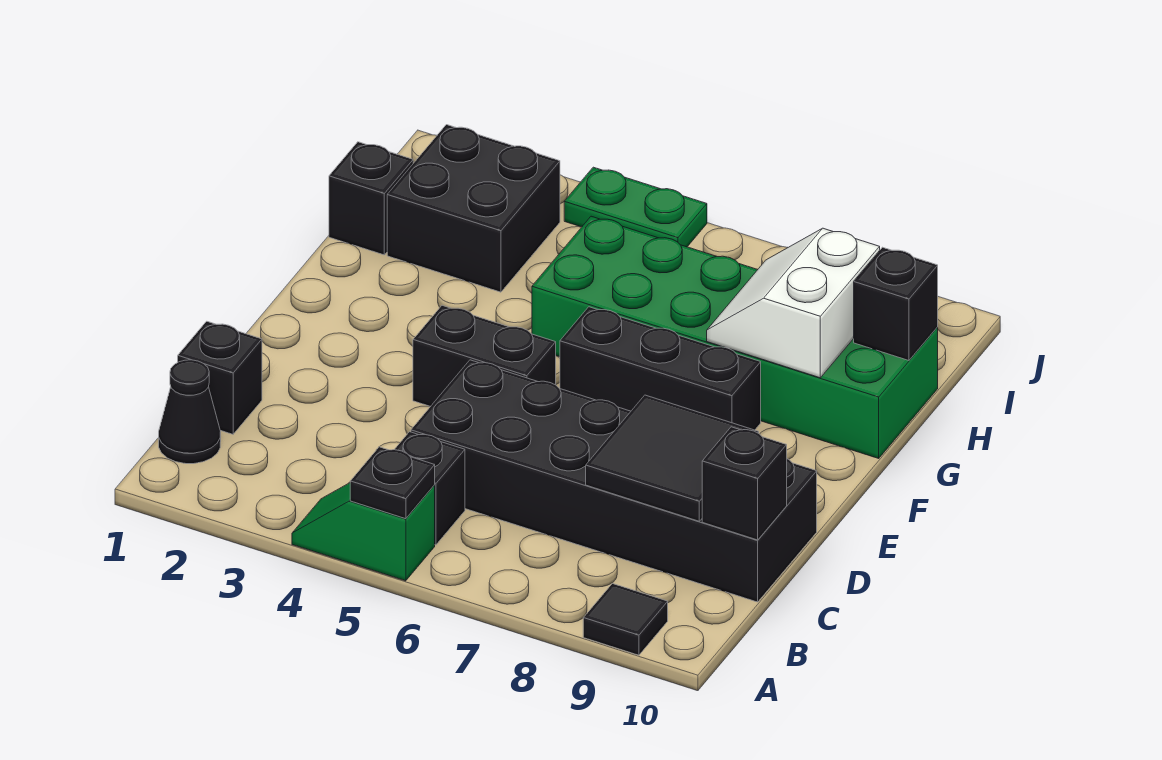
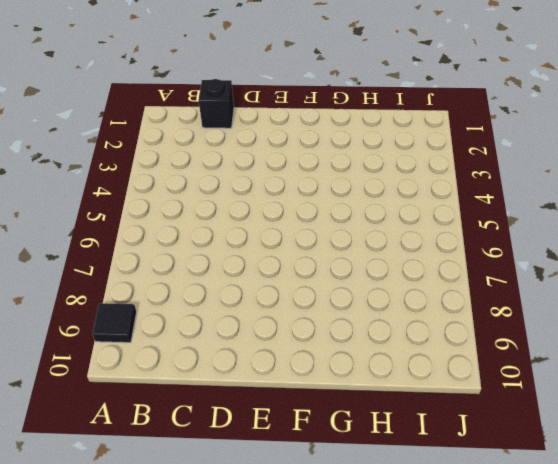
none -> green slope A4:A5 level 1 top 5
none -> black cone B1 level 1
none -> black brick B5 level 1

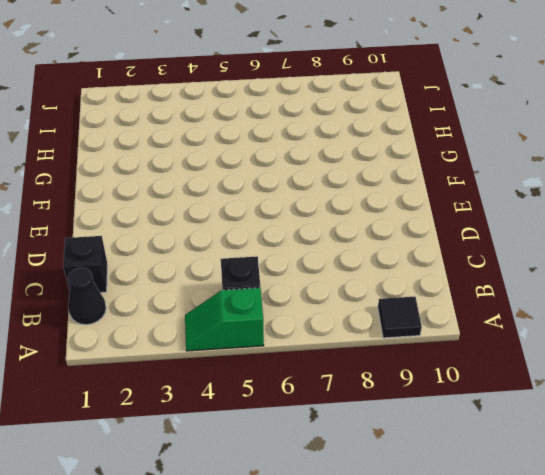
none -> black brick C5:D10 level 1
none -> black brick E4:E5 level 1
none -> black brick F6:F8 level 1

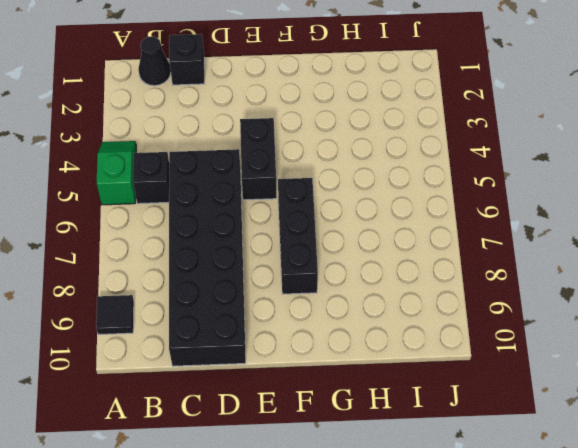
none -> green brick G5:H10 level 1
none -> black brick H1 level 1
none -> black brick H2:I3 level 1

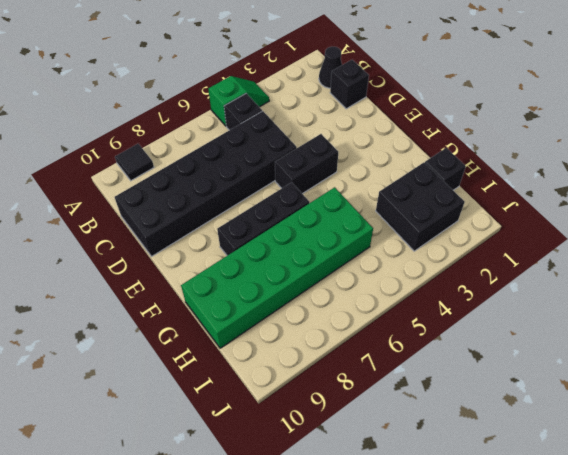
none -> green plate J4:J5 level 1
none -> black plate A5 level 2
none -> black tile C8:D9 level 2

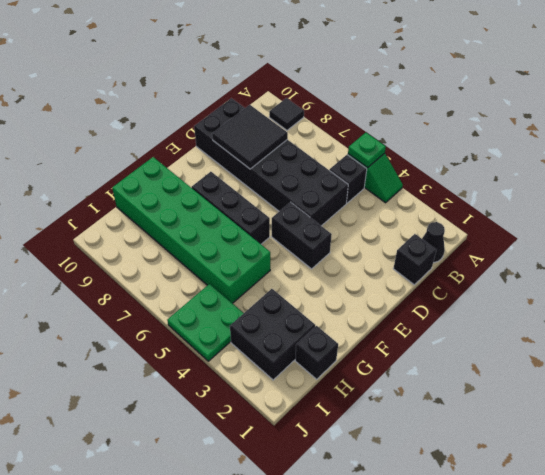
green plate A5 level 2 -> black plate A5 level 2
green plate I4:J5 level 1 -> green plate J4:J5 level 1
none -> black brick C10 level 2
none -> white slope G8:H9 level 2 top 9
none -> black brick H10 level 2

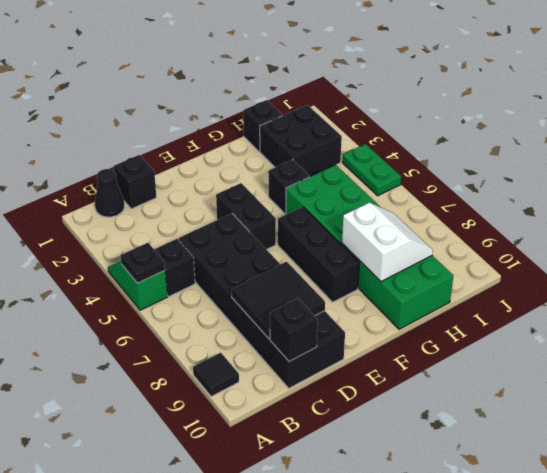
black brick G4 level 1 -> black brick H10 level 2
white slope G8:H9 level 2 top G -> white slope G8:H9 level 2 top 9

